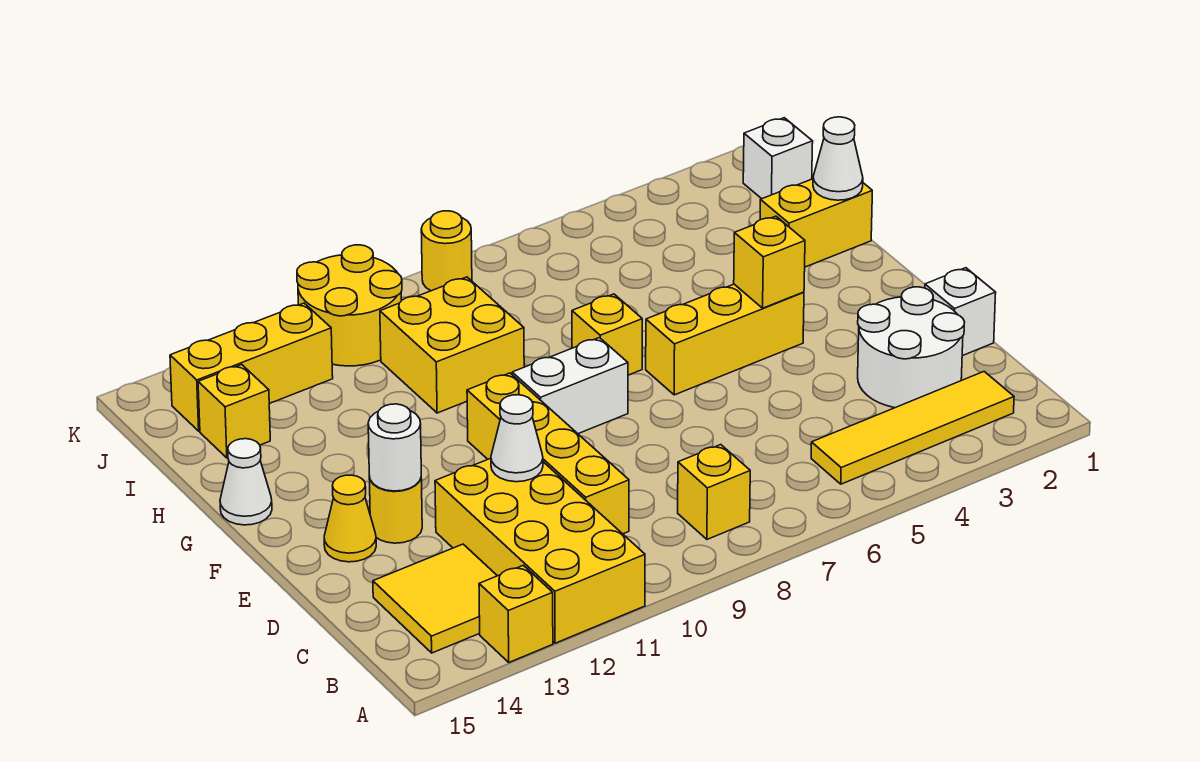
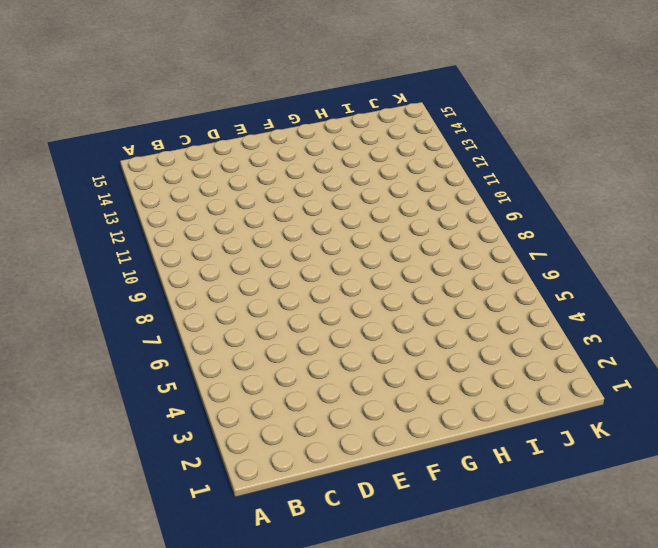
none -> yellow brick A11:D12 level 1
none -> yellow brick A13 level 1
none -> yellow tile B2:B5 level 1

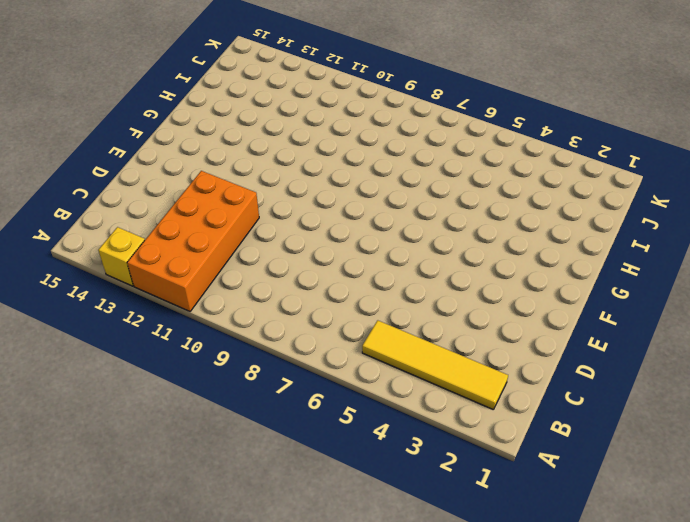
orange brick A11:D12 level 1 -> yellow brick A11:D12 level 1
none -> yellow brick B8 level 1
none -> yellow tile B13:C14 level 1
none -> white round brick C2:D3 level 1

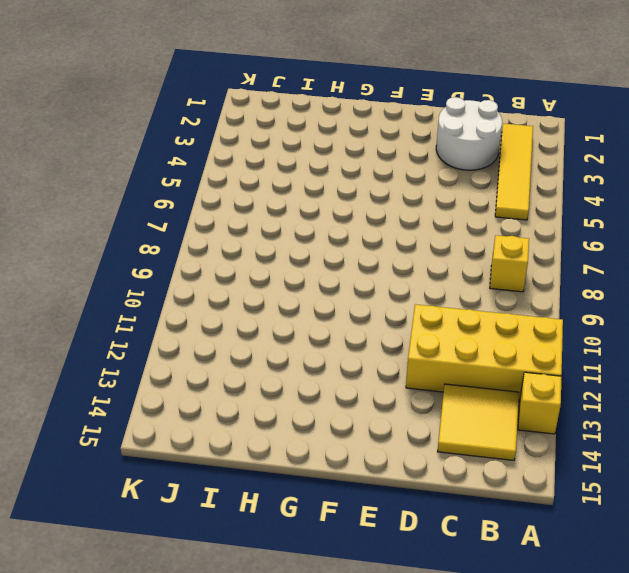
none -> yellow brick C10:F10 level 1
none -> white brick D1 level 1
none -> yellow round brick E13 level 1

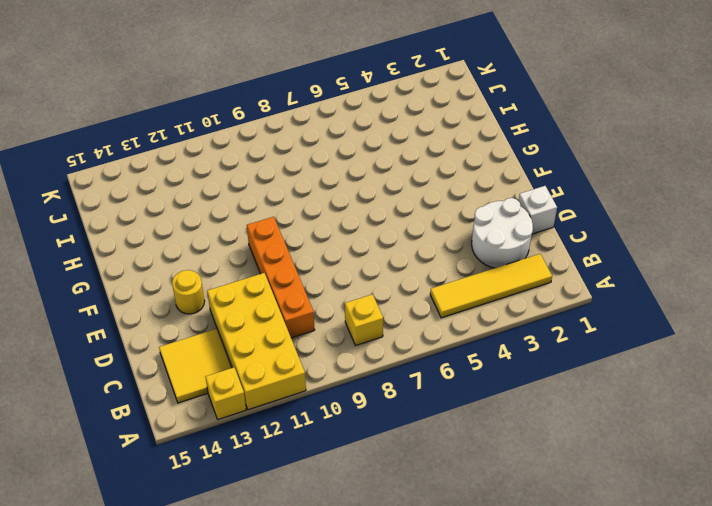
orange brick C10:F10 level 1 -> yellow brick C10:F10 level 1
none -> yellow cone E14 level 1
none -> yellow brick F4:F6 level 1
none -> white brick F8:F9 level 1

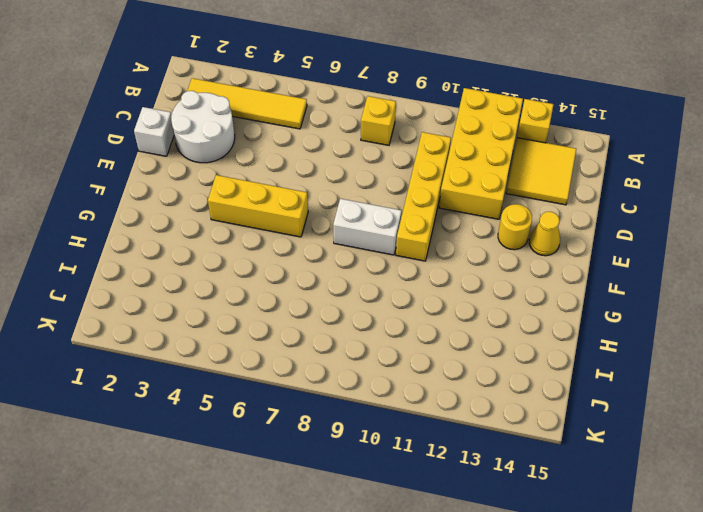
none -> yellow brick G7 level 1
none -> white cone G15 level 1
none -> yellow brick H1:H2 level 1

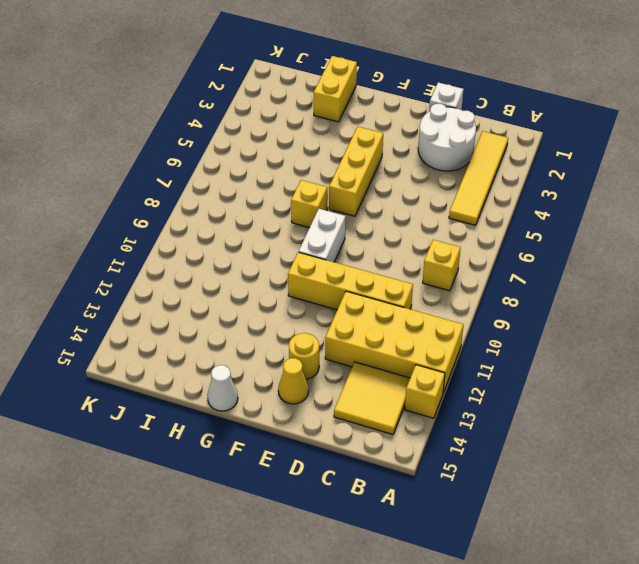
none -> yellow brick H9:I10 level 1
none -> yellow brick I14 level 1
none -> white brick J1 level 1

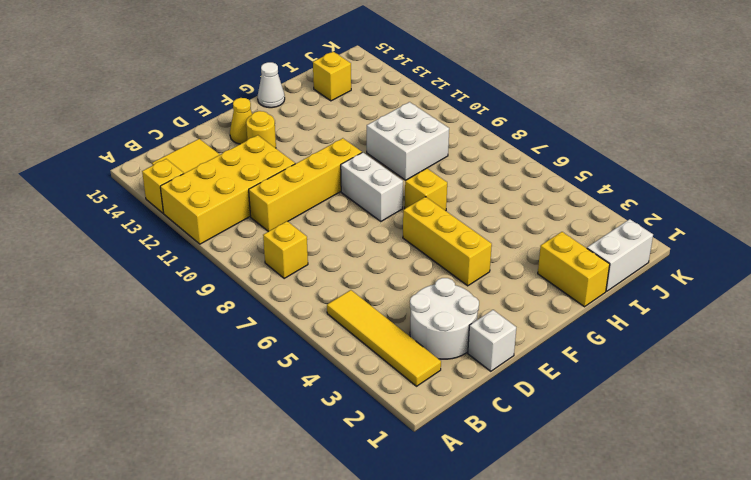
white brick H9:I10 level 1 -> yellow brick H9:I10 level 1
white brick I1:J1 level 1 -> white brick J1 level 1
none -> yellow round brick J10:K11 level 1
none -> yellow brick J12:J14 level 1
none -> yellow round brick K8 level 1

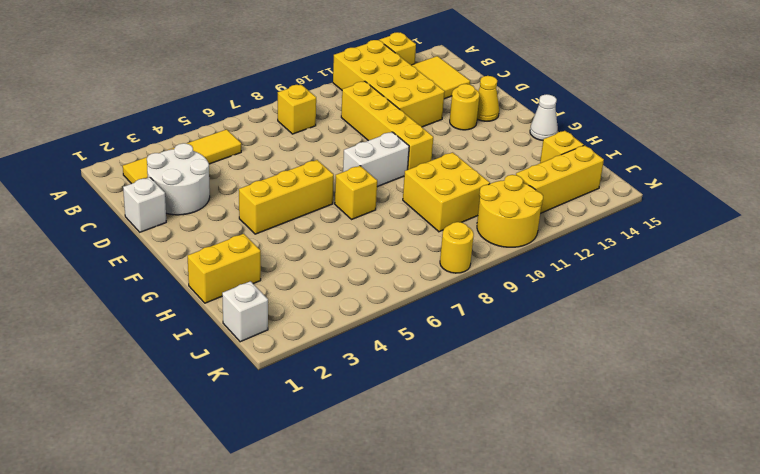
none -> white cone D11 level 2
none -> white round brick E13 level 2
none -> yellow brick F4 level 2

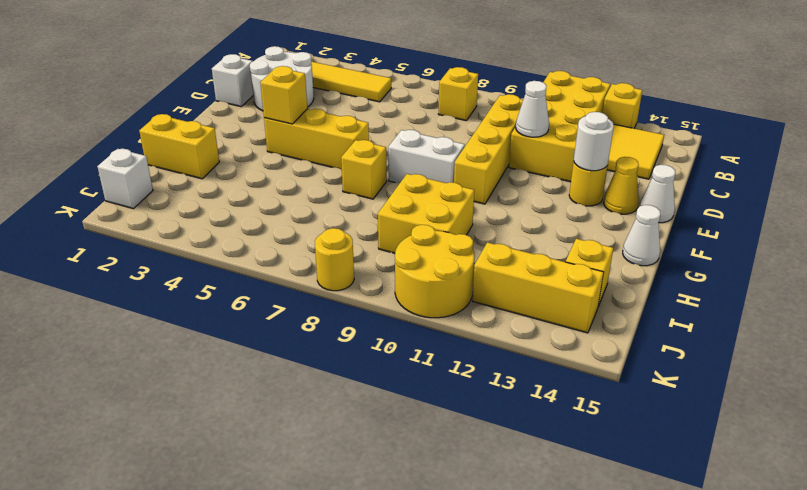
white cone E15 level 1 -> white cone H1 level 2

